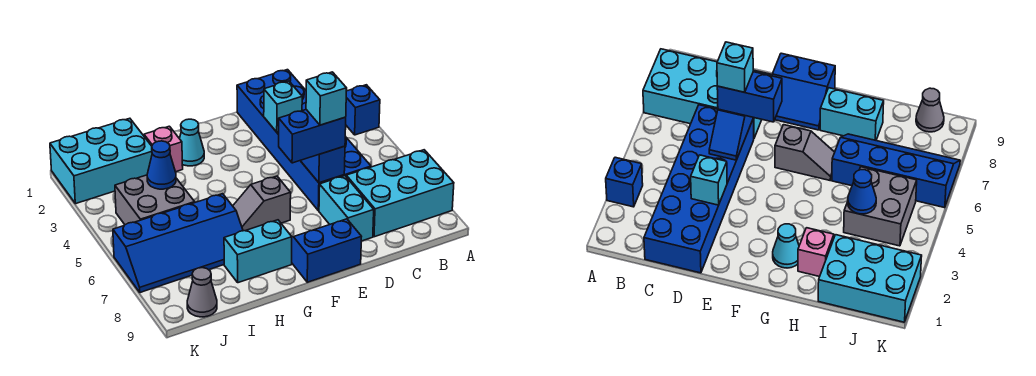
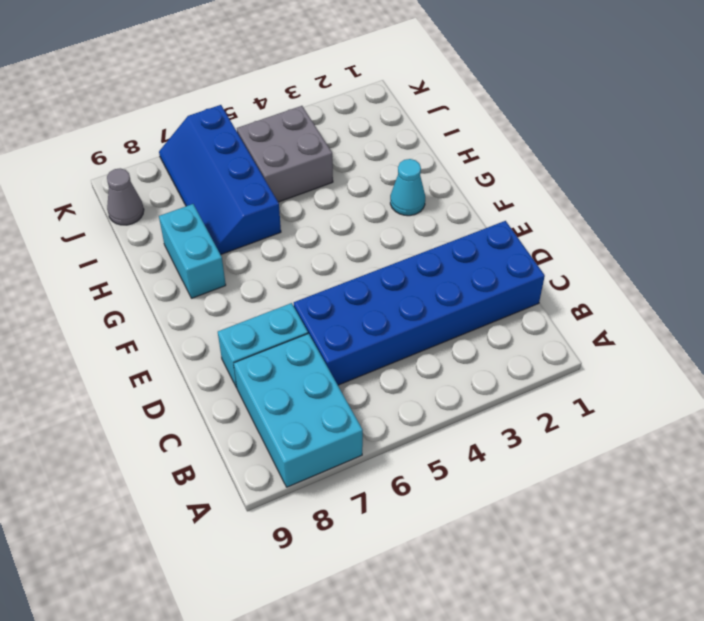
none -> blue brick A3 level 1
none -> blue slope E8:F9 level 1 top 9
none -> grey slope F6:G6 level 1 top F

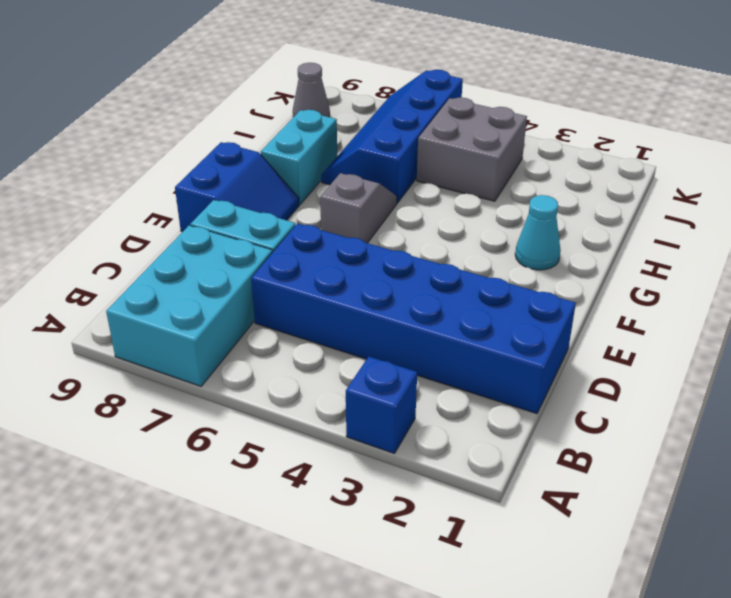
none -> pink brick H2 level 1
none -> cyan brick I1:K2 level 1
none -> cyan brick D3 level 2

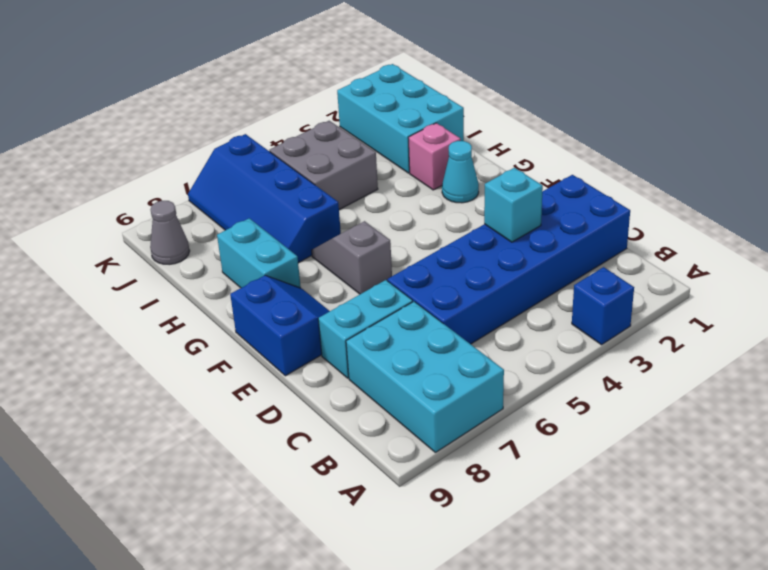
none -> blue slope D5:D6 level 2 top 6
none -> blue cone I4 level 2
none -> blue brick D6:E6 level 3

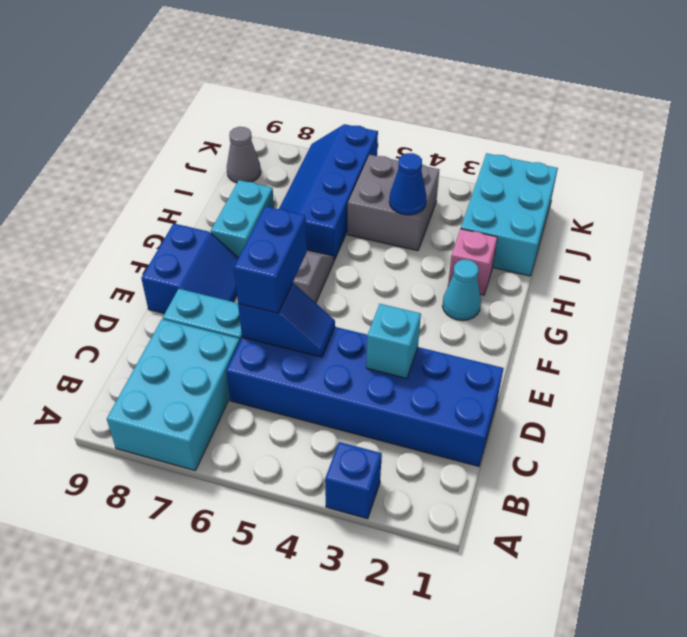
none -> cyan brick D6 level 4

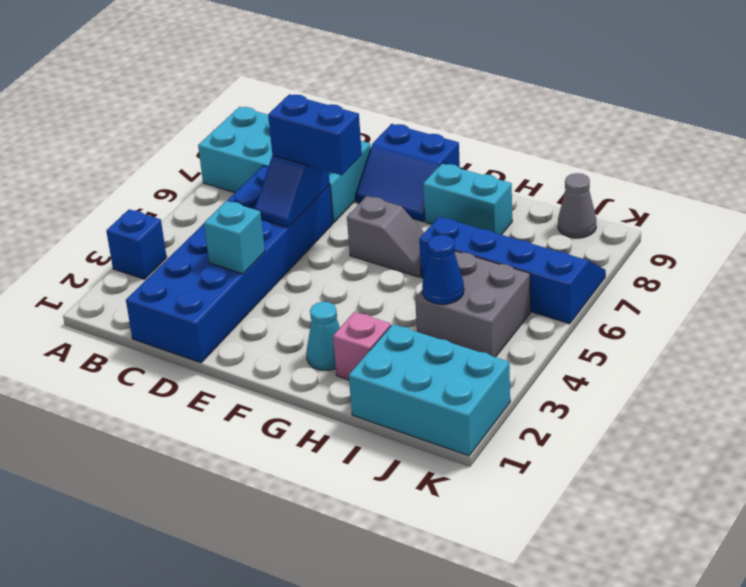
none -> cyan brick D6 level 4

